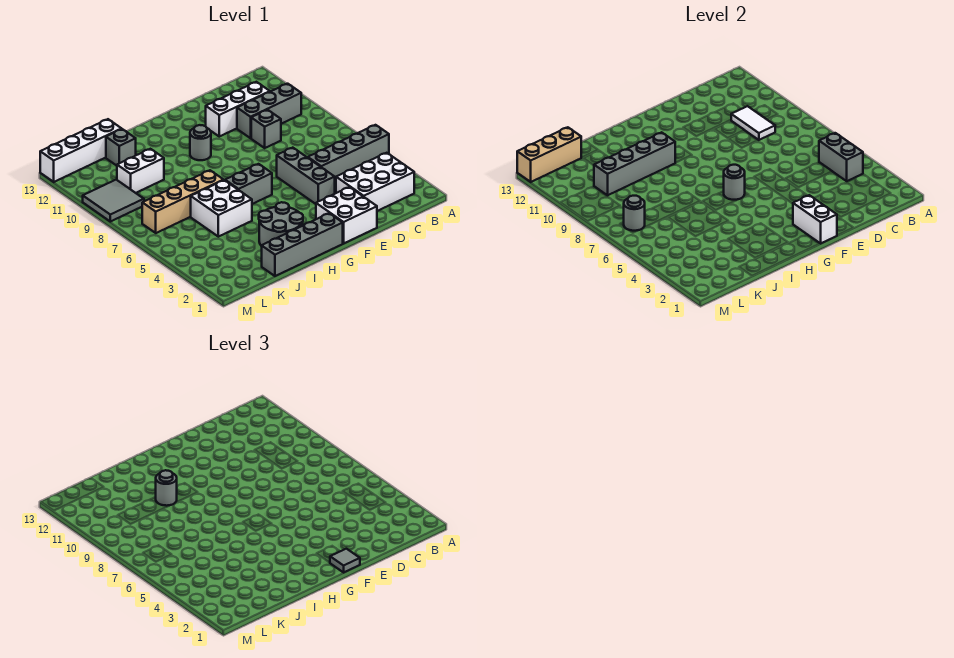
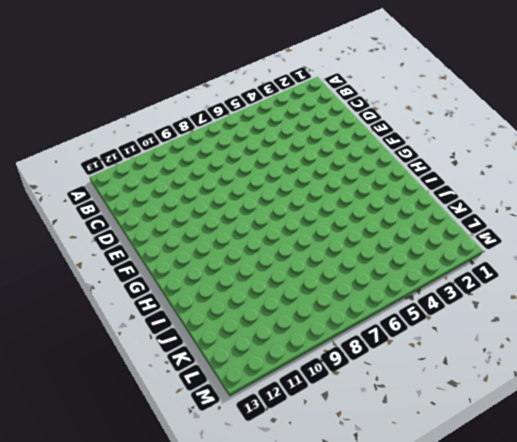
none -> grey brick A5:D5 level 1
none -> white brick B2:D3 level 1
none -> grey brick B10:D10 level 1

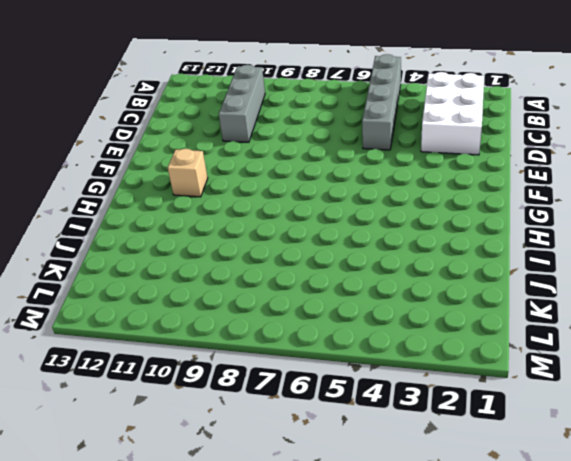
tan brick G11 level 1 -> none
none -> white brick C11:E11 level 1
none -> grey brick D9 level 1
none -> white brick E1:F2 level 1

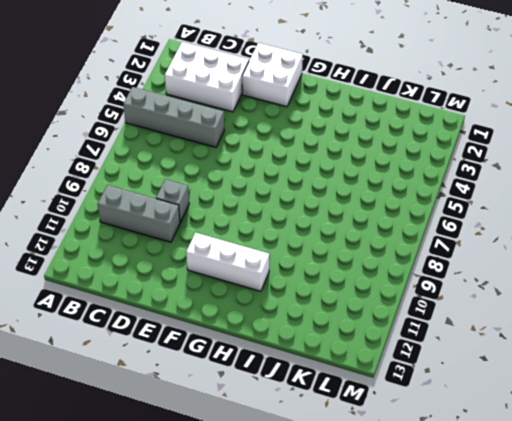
white brick F11:H11 level 1 -> white brick C11:E11 level 1
none -> grey brick E4:E6 level 1
none -> grey brick G1:J1 level 1
none -> grey brick G6:H6 level 1

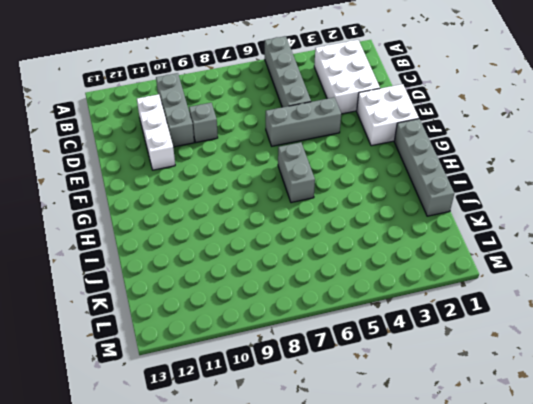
none -> grey round brick G10 level 1
none -> grey round brick H2:I3 level 1
none -> white brick I5:J6 level 1

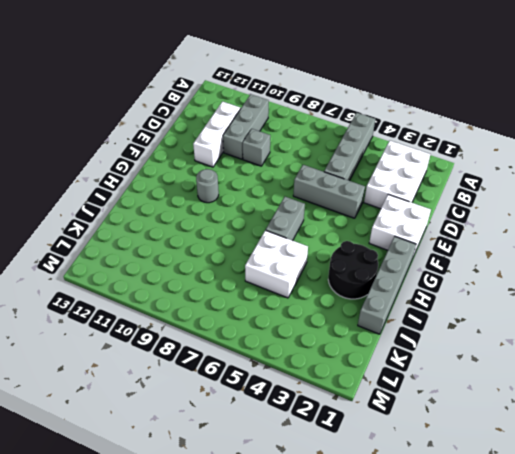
black round brick H2:I3 level 1 -> grey round brick H2:I3 level 1
none -> tan brick I7:L7 level 1
none -> white brick J10:K10 level 1
none -> grey brick J12 level 1

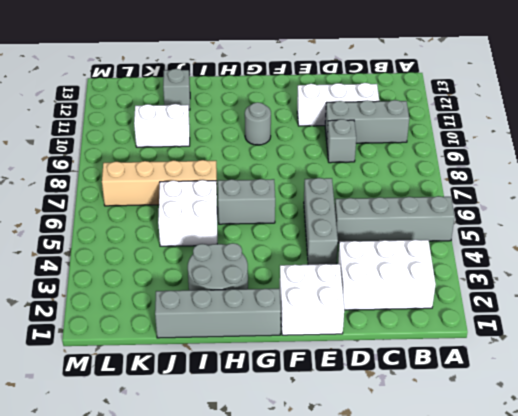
none -> white brick J13:M13 level 1
none -> grey tile L9:M10 level 1
none -> grey brick B4:B5 level 2

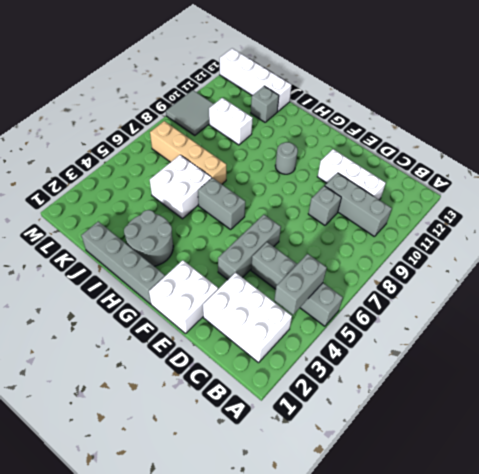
none -> white tile C9:C10 level 2
none -> white brick F1:F2 level 2
none -> grey round brick G6 level 2

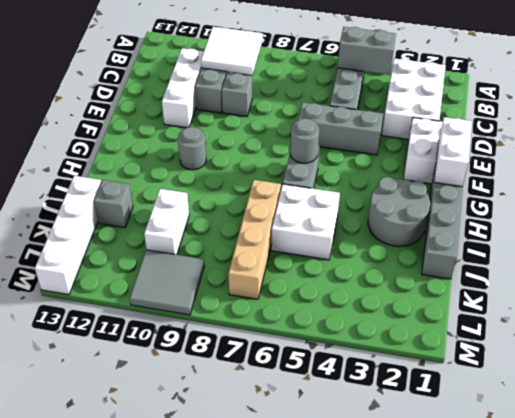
white tile B9:C10 level 2 -> white tile C9:C10 level 2
white brick F1:G1 level 2 -> white brick F1:F2 level 2
none -> grey brick H10:K10 level 2
none -> tan brick K13:M13 level 2
none -> grey round brick L7 level 2

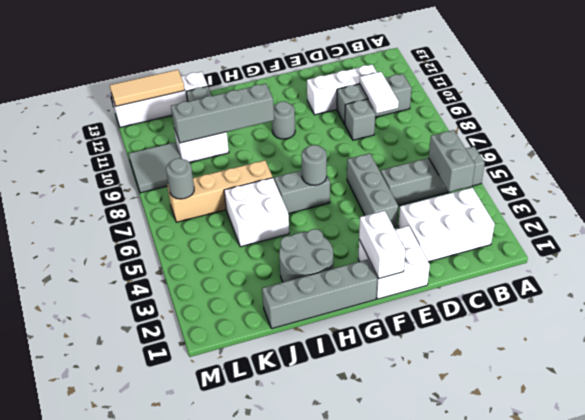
tan tile K13:M13 level 2 -> tan brick K13:M13 level 2
none -> grey tile F1 level 3
none -> grey round brick I10 level 3

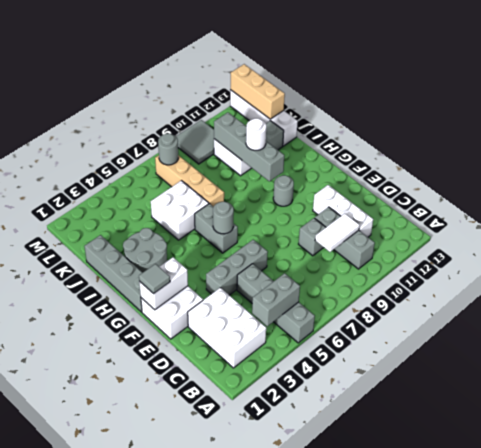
white round brick I10 level 3 -> grey round brick I10 level 3

